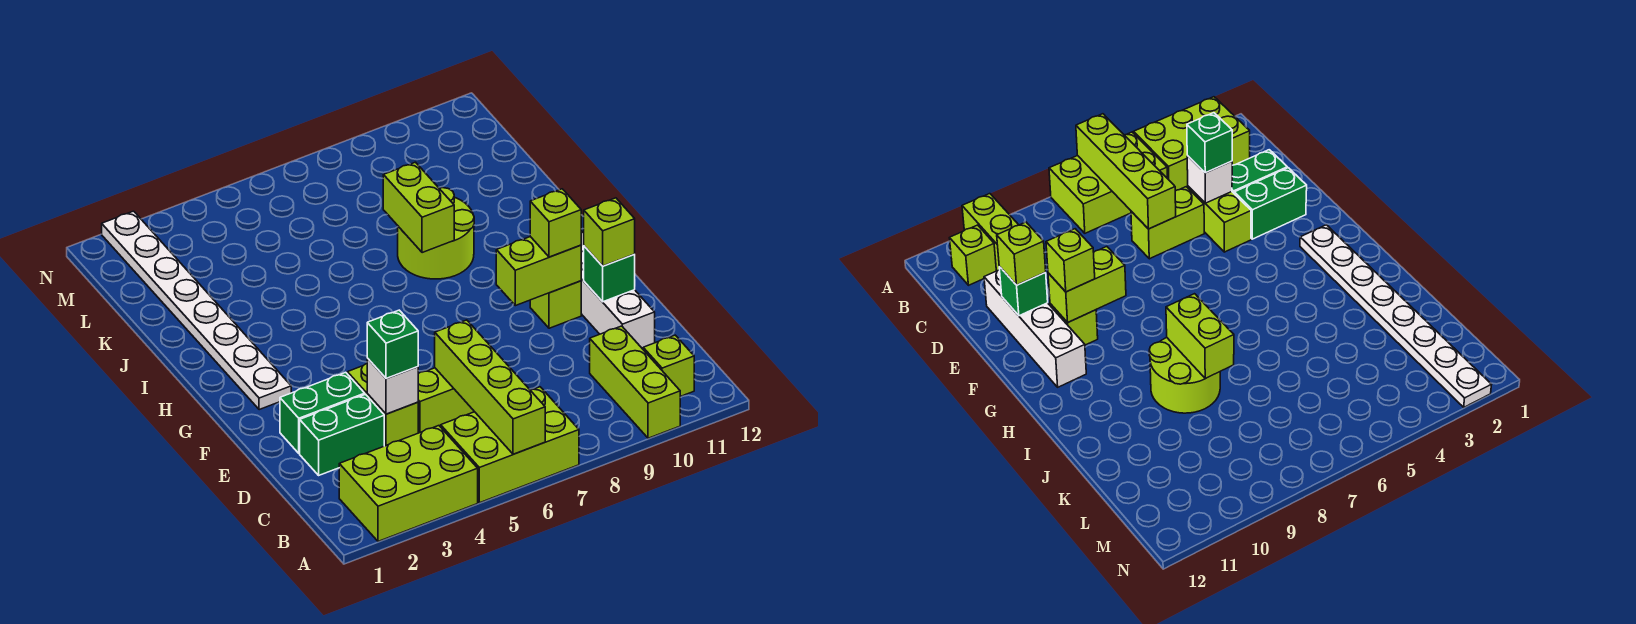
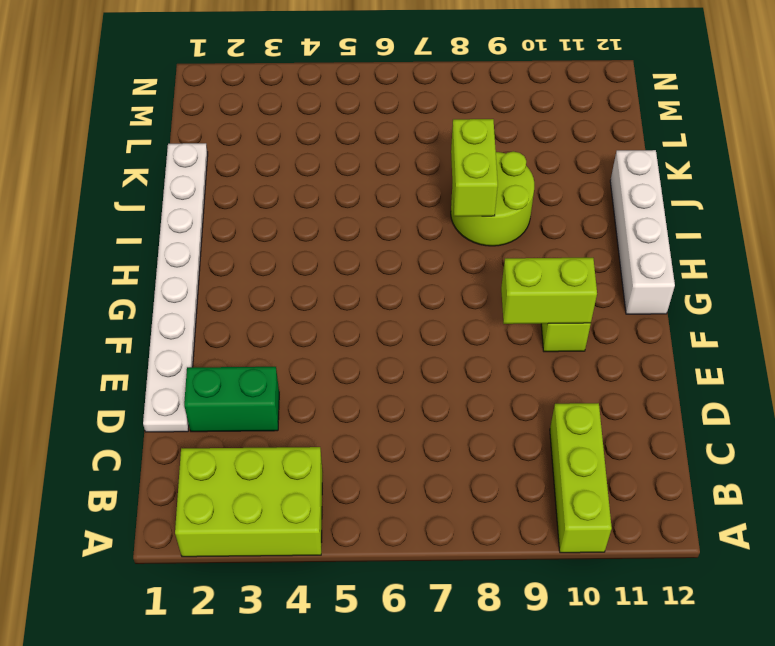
white plate D1:K1 level 1 -> white plate G2:N2 level 1
white brick G12:J12 level 1 -> white brick D11:G11 level 1
none -> lime brick A5:B7 level 1
none -> lime brick B11 level 1
none -> lime brick D4:E4 level 1

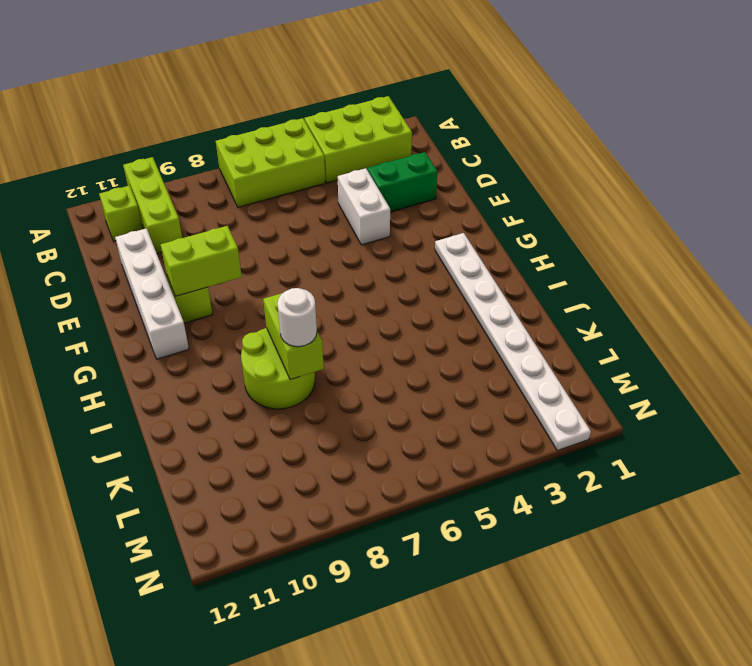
white brick D4:E4 level 1 -> lime brick D4:E4 level 1
white round brick J8 level 3 -> none
none -> lime brick D5:D6 level 1
none -> green brick E2:E3 level 1
none -> lime brick A6:D6 level 2

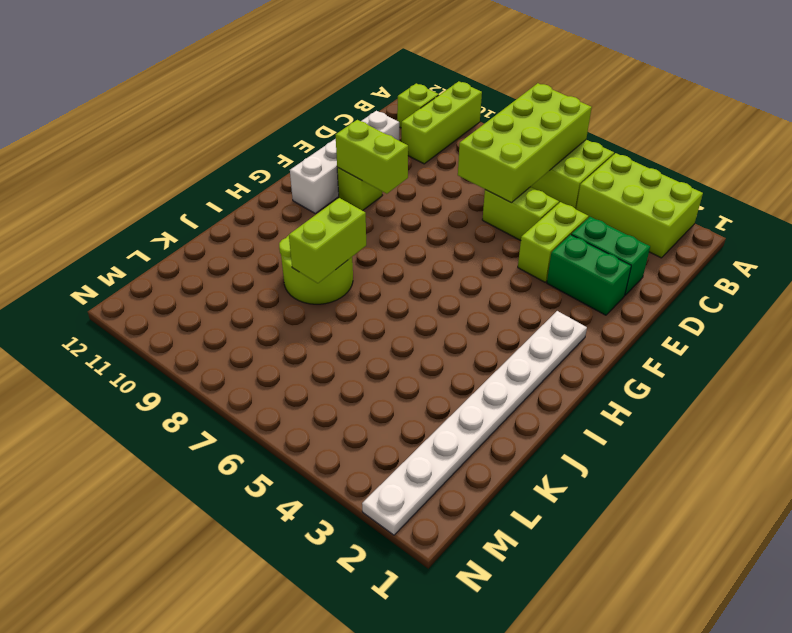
lime brick A6:D7 level 2 -> lime brick A6:D6 level 2
none -> white brick D4 level 2
none -> green brick E11 level 2
none -> green brick D4 level 3

